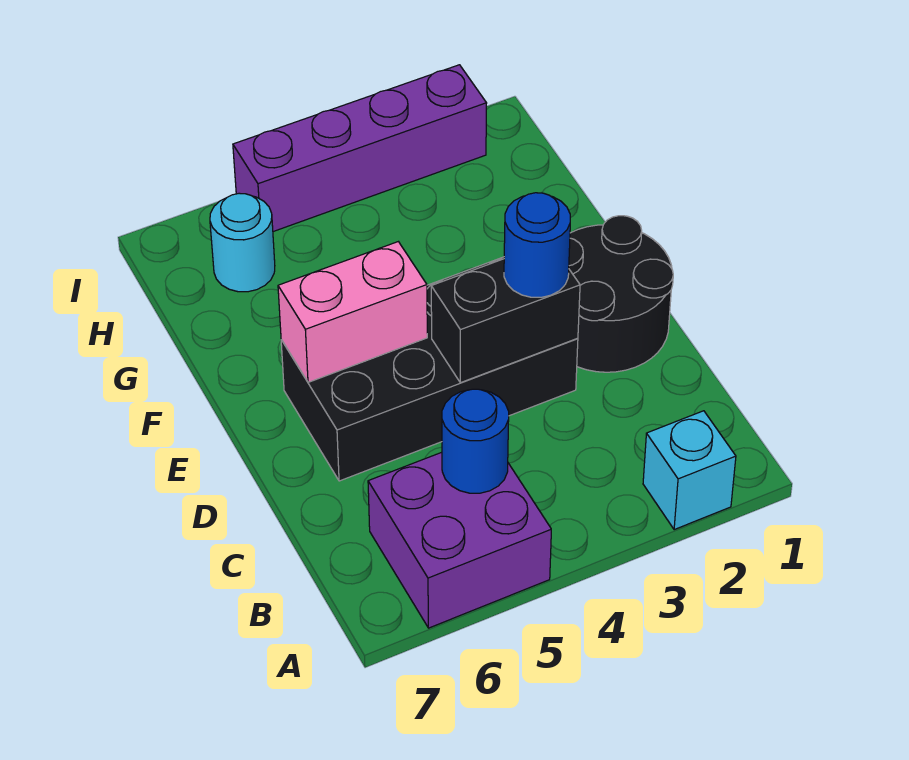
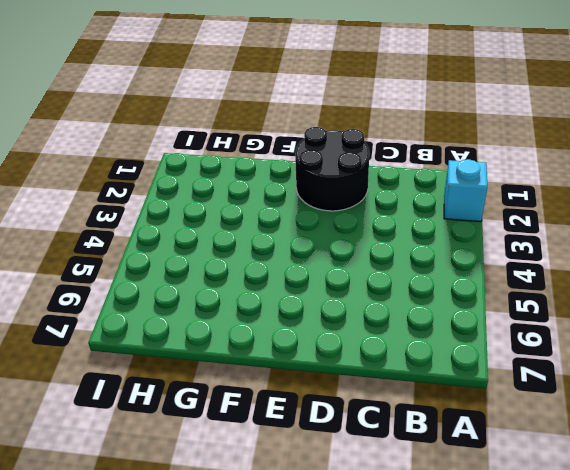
none -> purple brick A5:B6 level 1
none -> black brick D3:E6 level 1

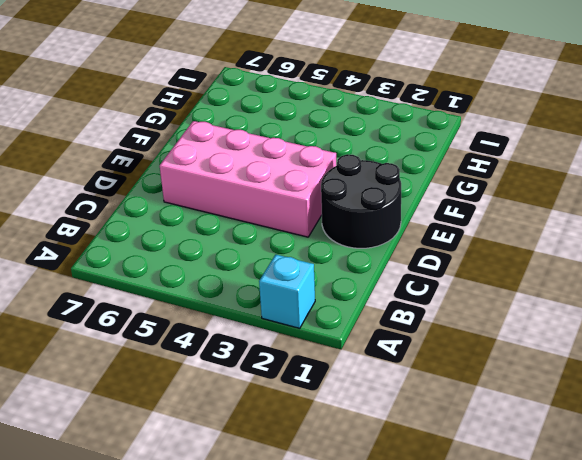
pink brick D3:E6 level 1 -> black brick D3:E6 level 1
none -> purple brick A5:B6 level 1
none -> cyan round brick H6 level 1

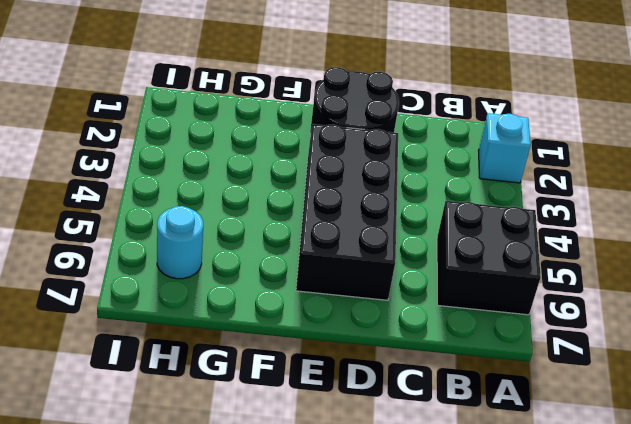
black brick A5:B6 level 1 -> purple brick A5:B6 level 1
none -> purple brick I2:I5 level 1
none -> blue round brick B5 level 2

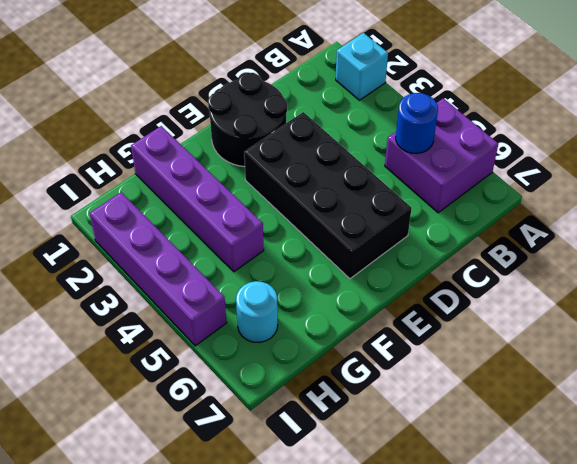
purple brick G1:G4 level 1 -> none
none -> black brick D3:D4 level 2
none -> pink brick E5:E6 level 2

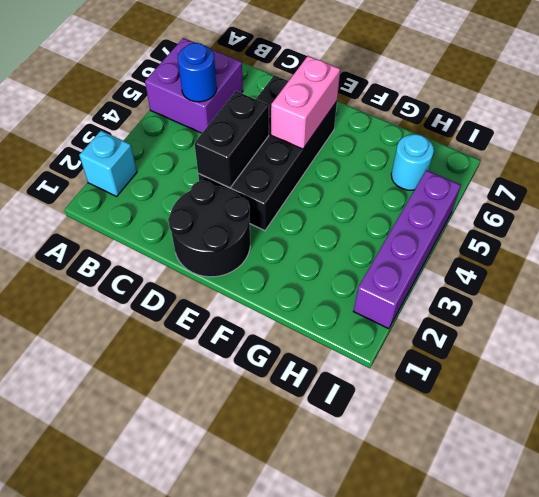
none -> blue round brick D3 level 3

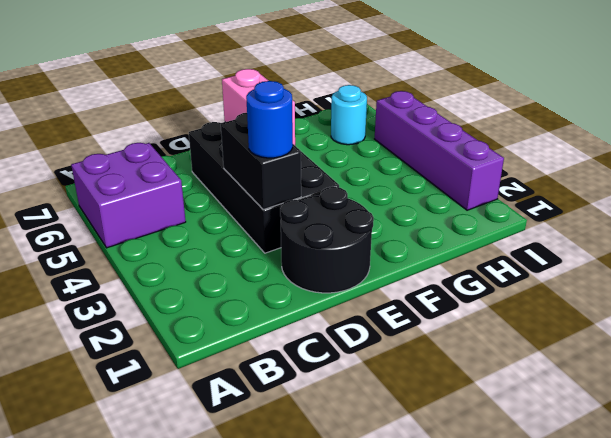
none -> cyan brick A2 level 1
none -> blue round brick B5 level 2

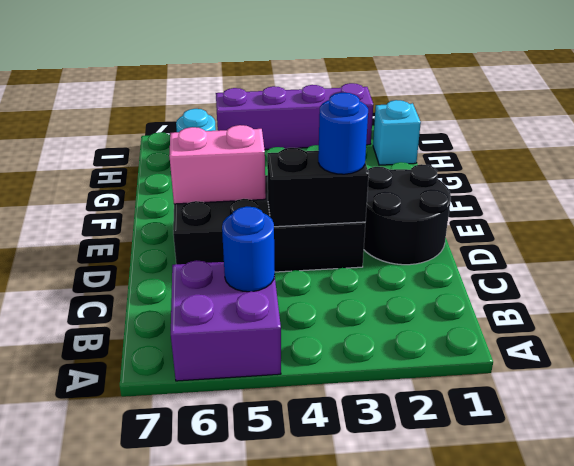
cyan brick H1 level 1 -> cyan brick A2 level 1

